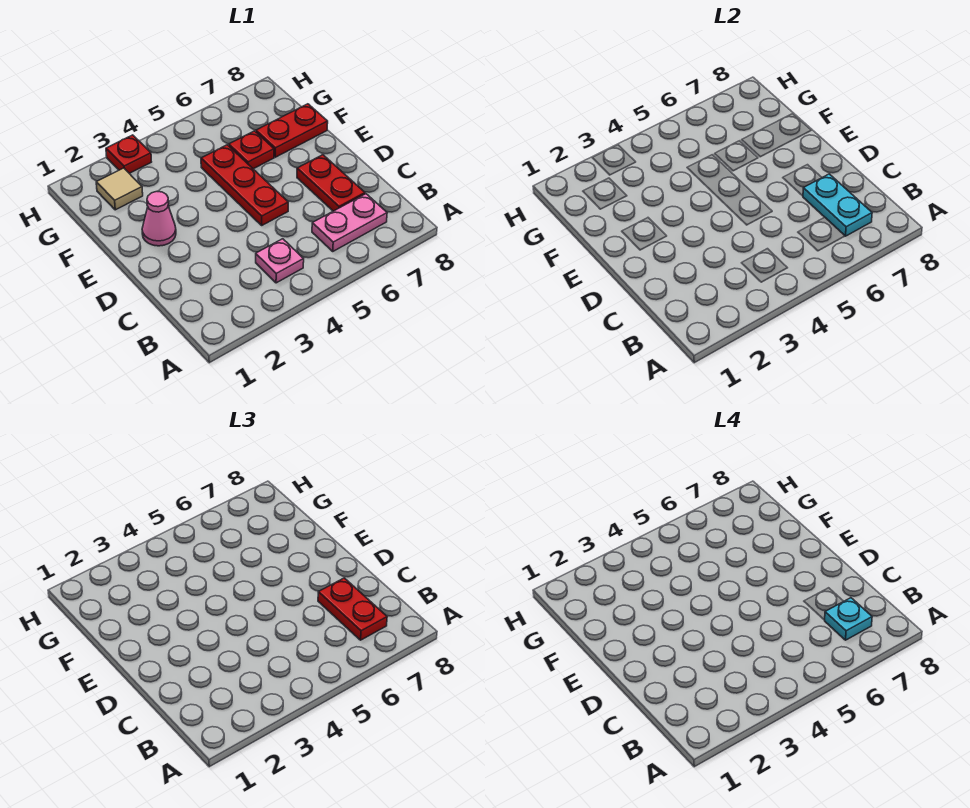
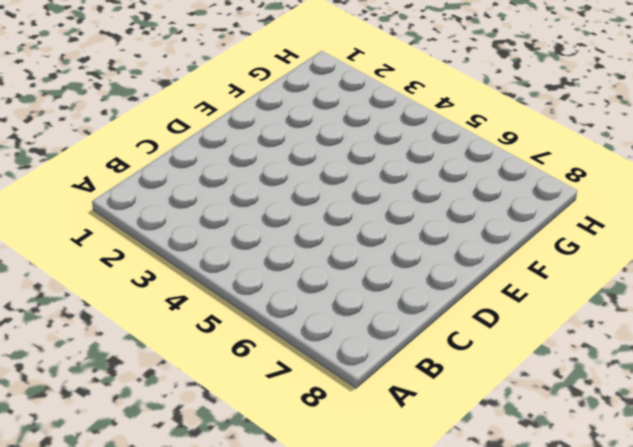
none -> pink plate B4 level 1
none -> pink plate B6:B7 level 1
none -> red plate C7:D7 level 1

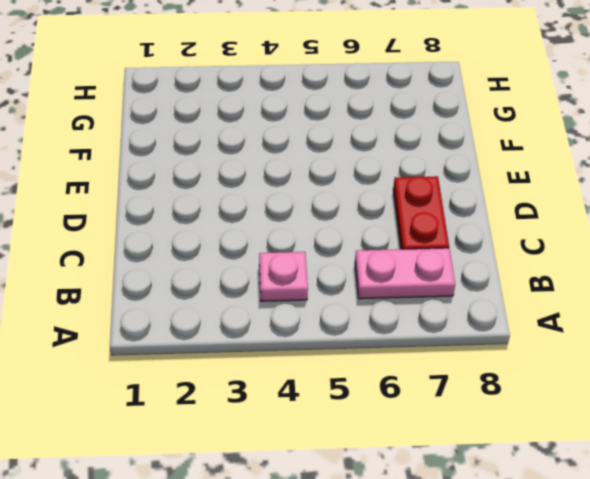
none -> red plate D5:F5 level 1
none -> pink cone E2 level 1
none -> red plate F6 level 1

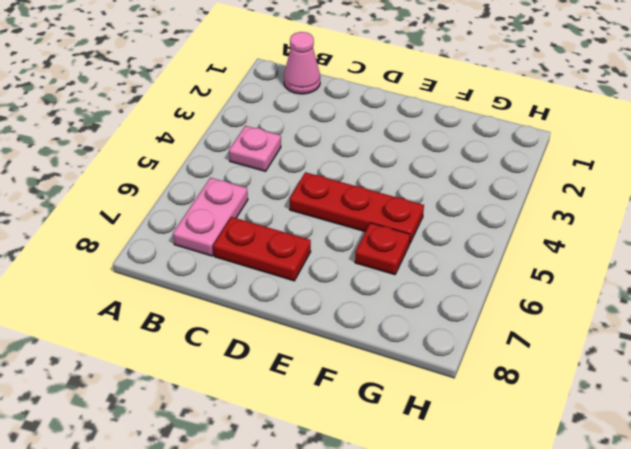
pink cone B1 level 1 -> pink cone E2 level 1
none -> red plate F7:F8 level 1
none -> tan tile G2 level 1
none -> red plate H3 level 1

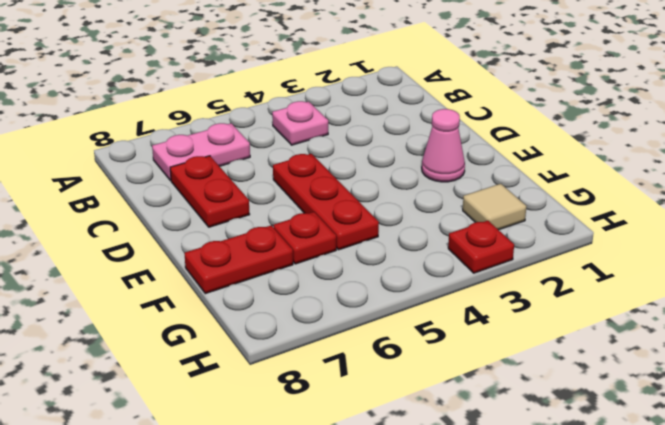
none -> cyan plate B7:C7 level 2
none -> red plate B7:C7 level 3
none -> cyan plate B7 level 4

